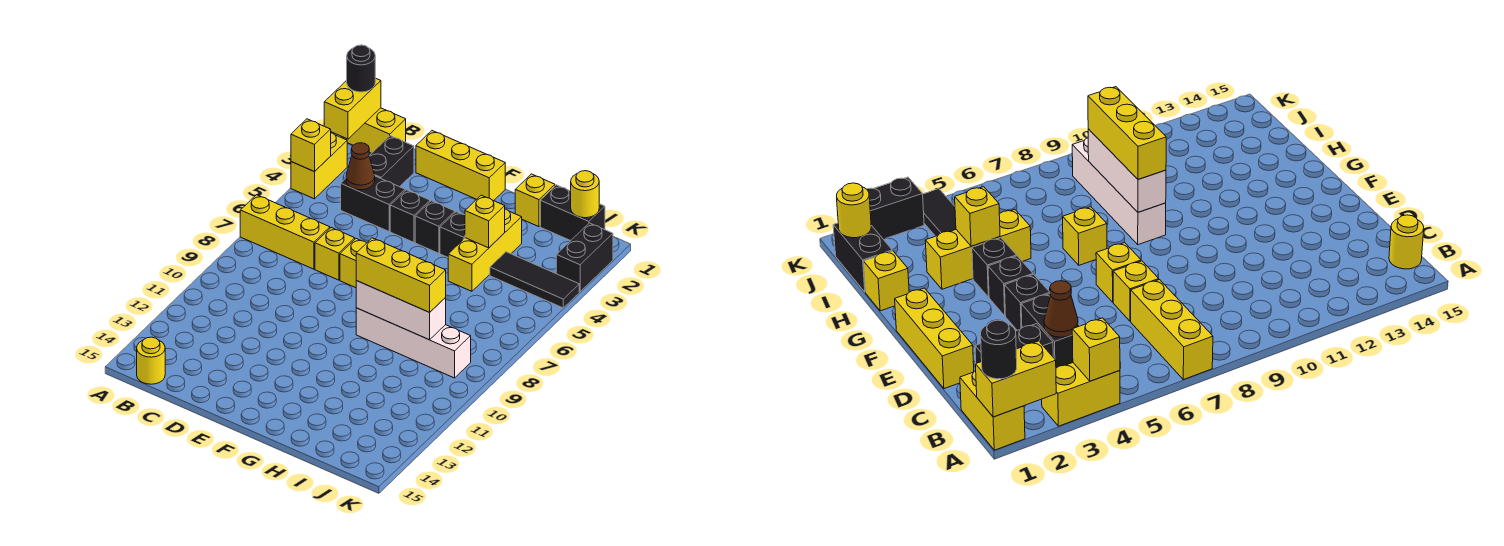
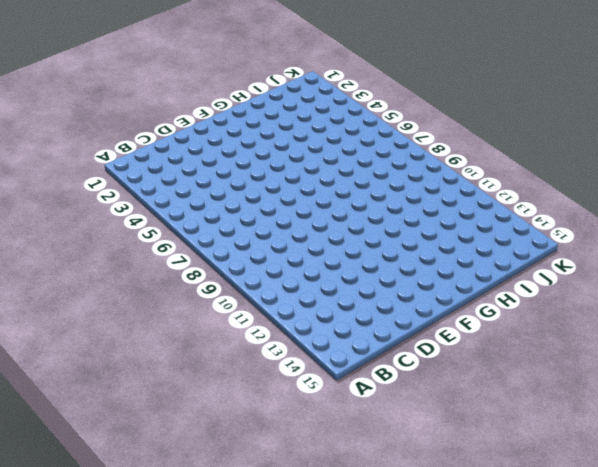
none -> yellow brick A1:B1 level 1
none -> yellow brick A3:A4 level 1
none -> yellow brick A7:C7 level 1

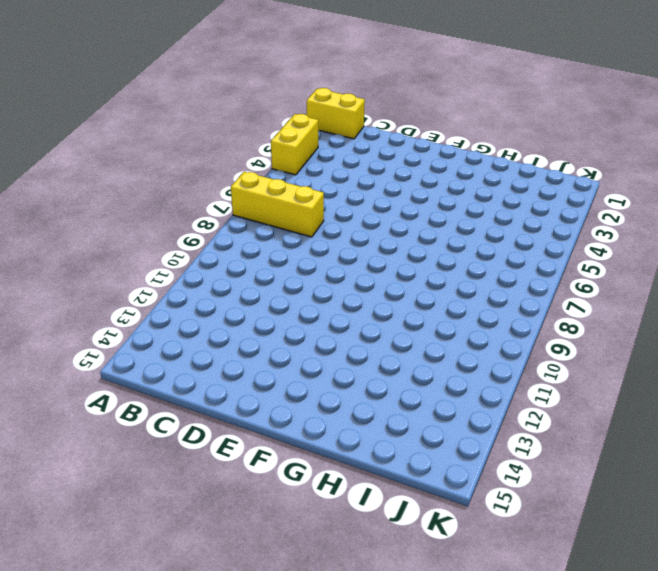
none -> yellow round brick B15 level 1
none -> black brick C2:C3 level 1
none -> black brick C4:D4 level 1

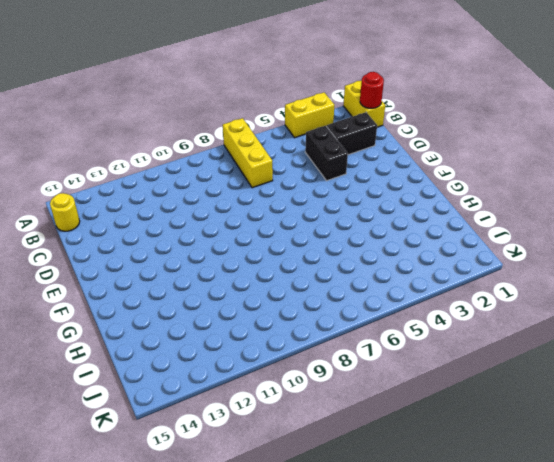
red round brick B1 level 2 -> none
none -> yellow brick D1:F1 level 1
none -> yellow brick D7 level 1
none -> black brick E4 level 1

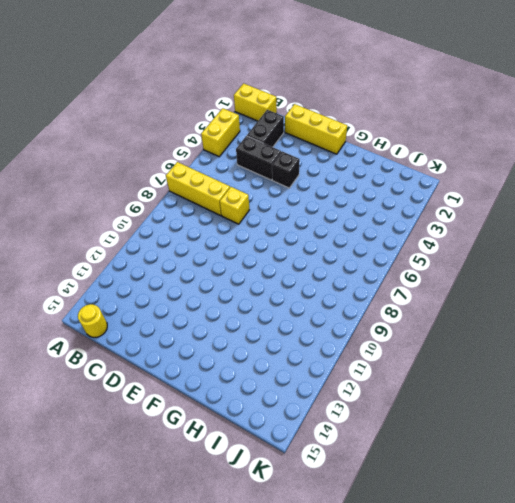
none -> yellow brick E7 level 1
none -> black brick F4 level 1
none -> black brick G4 level 1

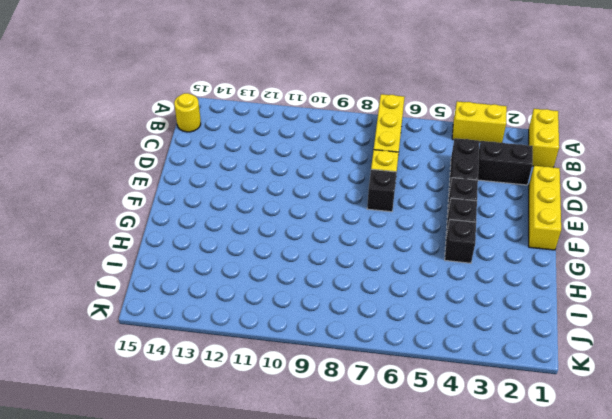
black brick E7 level 1 -> yellow brick E7 level 1
none -> yellow brick G7 level 1
none -> white brick G9:J9 level 1
none -> yellow brick H1 level 1

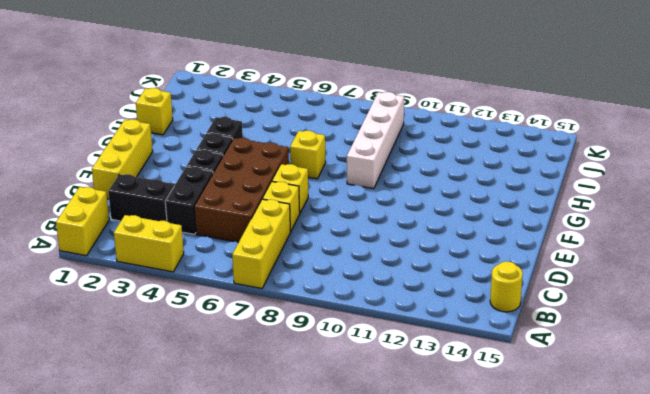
brown brick C5:F6 level 1 -> none
none -> yellow brick H3:H5 level 1
none -> black brick I1:J1 level 1
none -> black tile I4:K4 level 1

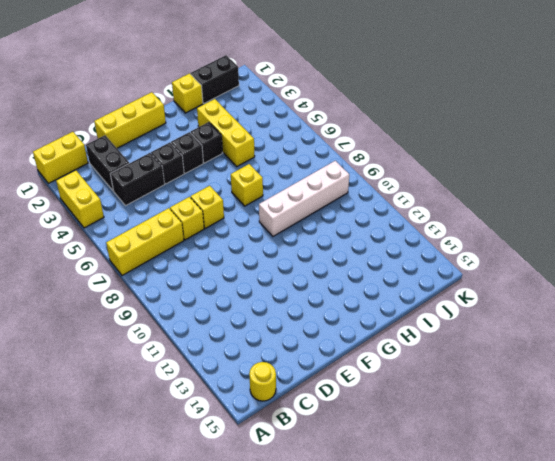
none -> black tile I4:K4 level 1
none -> black brick K2:K3 level 1
none -> yellow brick A1:A2 level 2

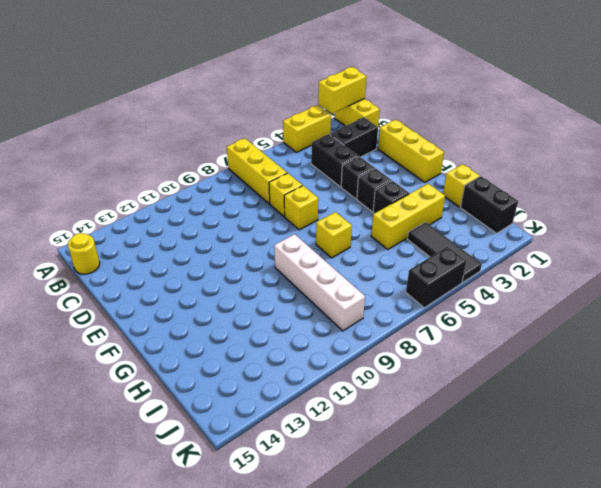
black brick K5:K6 level 1 -> black brick K2:K3 level 1
none -> yellow brick A4 level 2
none -> brown cone C4 level 2
none -> white brick G9:I9 level 2

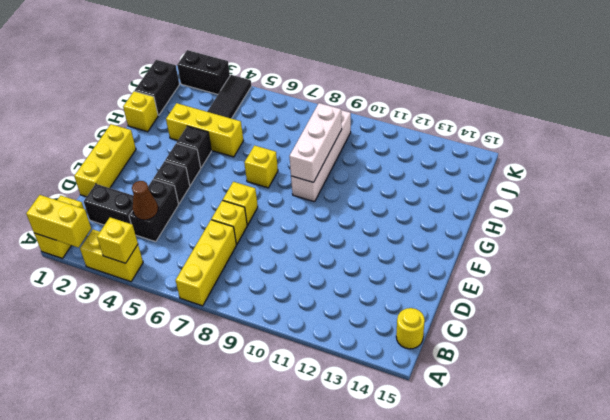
none -> yellow brick H4 level 2
none -> yellow round brick J1 level 2
none -> black round brick A1 level 3

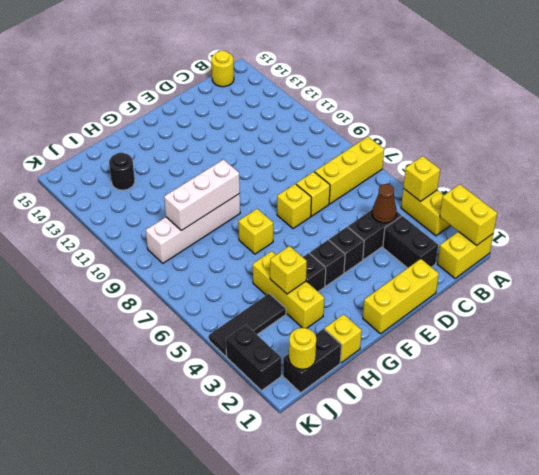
black round brick I13 level 1 -> black round brick A1 level 3
none -> yellow brick G9:I9 level 3

